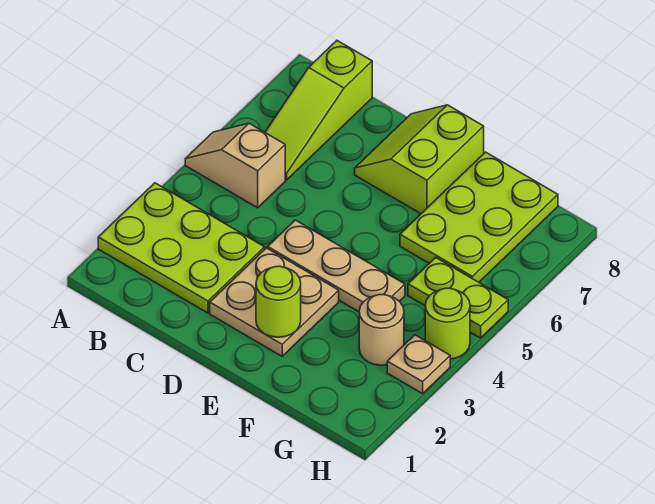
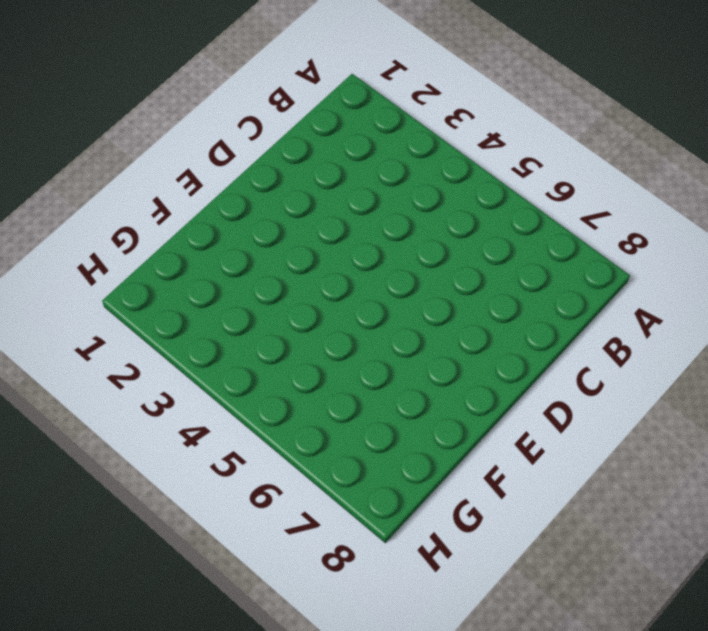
none -> lime plate A2:C3 level 1
none -> tan slope A5:B5 level 1 top B
none -> lime slope B6:B8 level 1 top 8

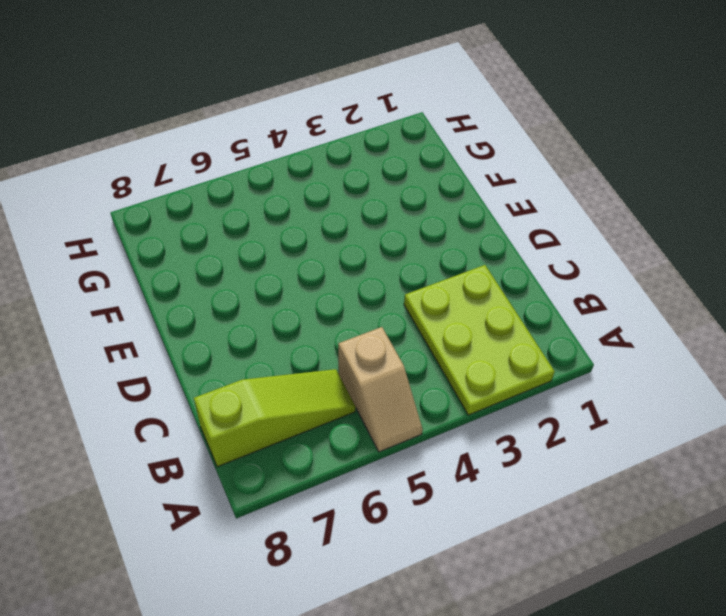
none -> tan plate D2:E3 level 1
none -> tan plate D4:F4 level 1
none -> lime slope D7:E8 level 1 top E

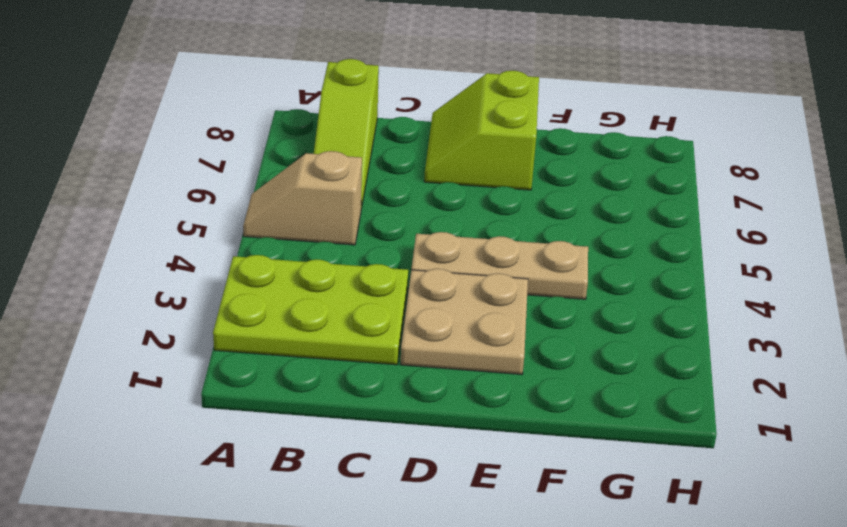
none -> lime plate F6:G8 level 1
none -> tan round brick G3 level 1
none -> lime plate G5:H5 level 1

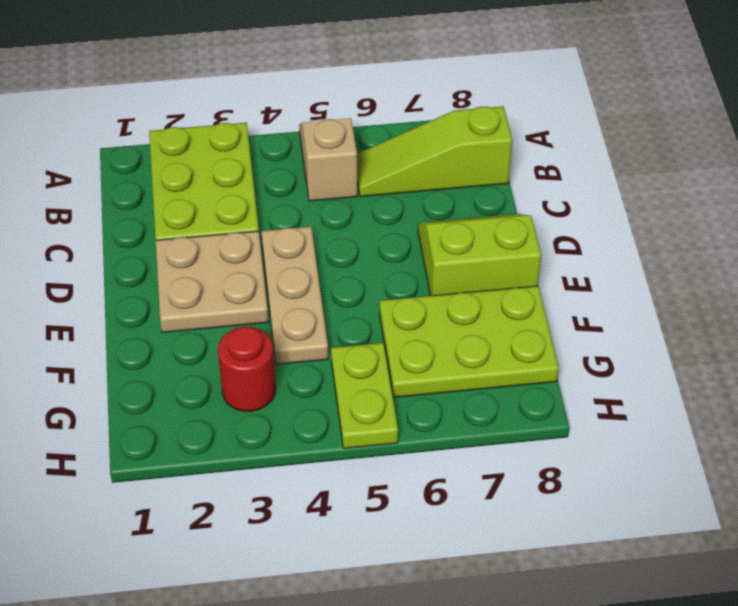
red round brick G3 level 1 -> tan round brick G3 level 1
none -> tan plate H3 level 1
none -> lime round brick H4 level 1
none -> lime round brick E2 level 2

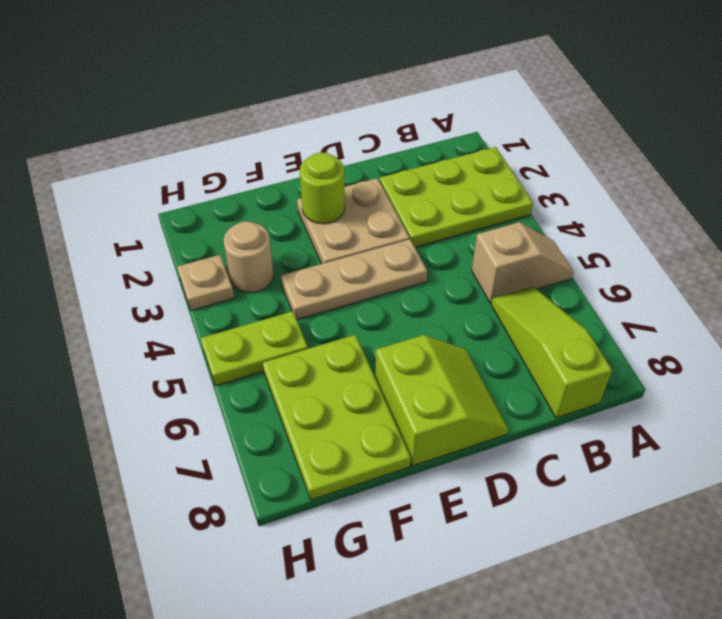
none -> lime round brick H4 level 1

